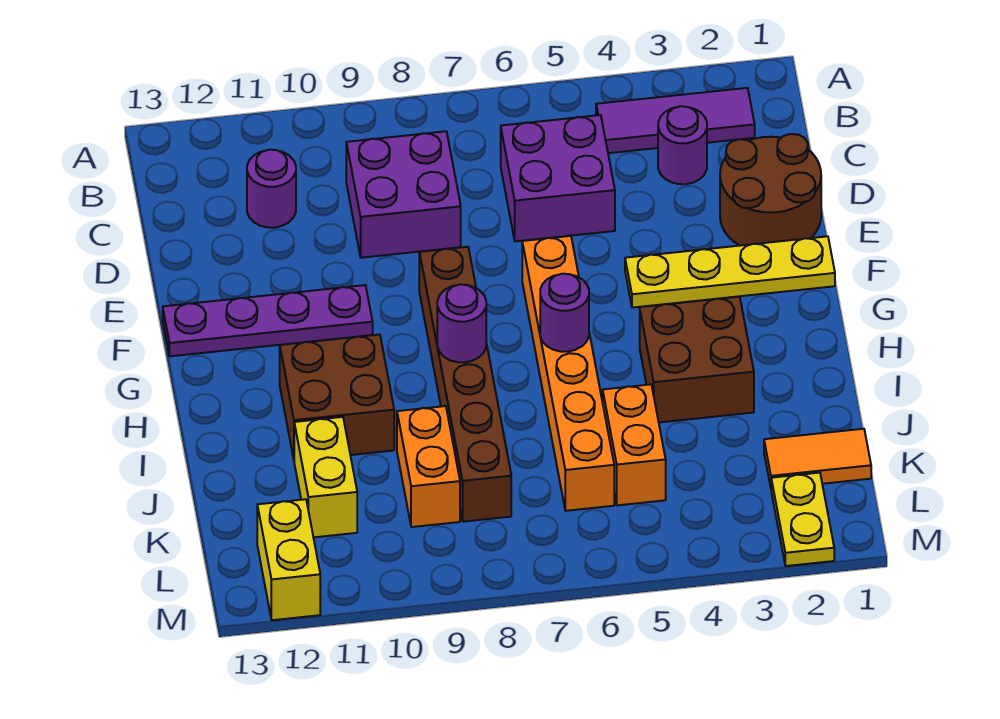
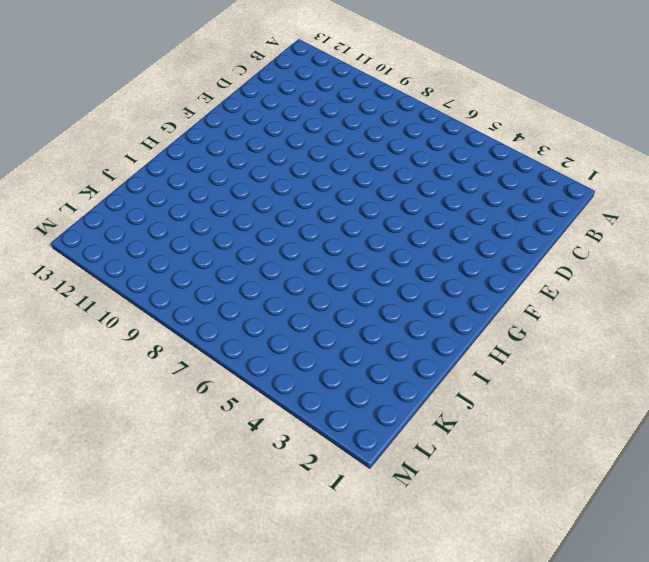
none -> purple tile B2:B4 level 1
none -> purple round brick C3 level 1
none -> purple brick C5:D6 level 1

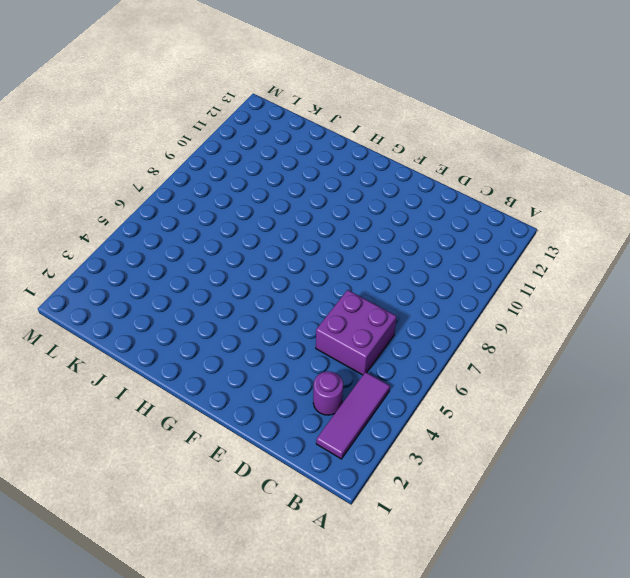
none -> purple brick C8:D9 level 1
none -> purple round brick C11 level 1
none -> brown round brick D1:E2 level 1

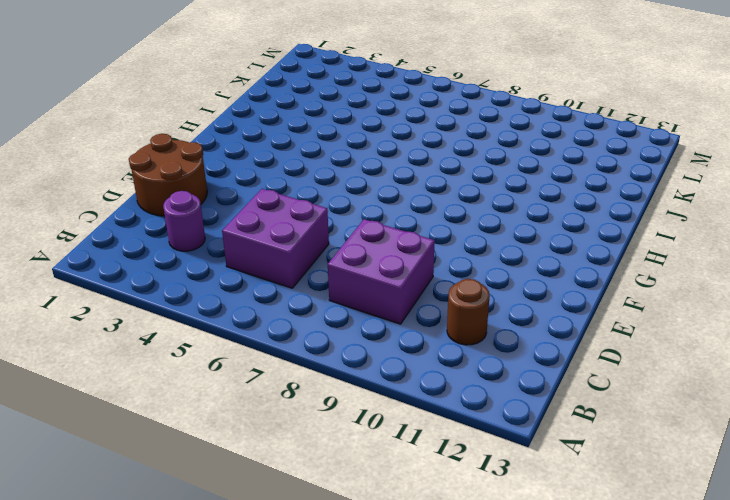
brown round brick C11 level 1 -> purple round brick C11 level 1
none -> purple tile B2:B4 level 1
none -> yellow plate F1:F4 level 1
none -> orange brick F6:K6 level 1

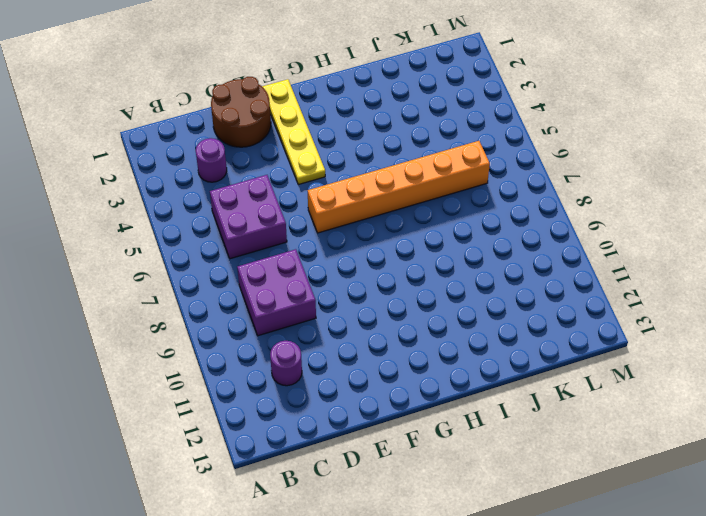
none -> purple tile B2:B4 level 1
none -> brown brick F8:K8 level 1
none -> purple plate F10:F13 level 1

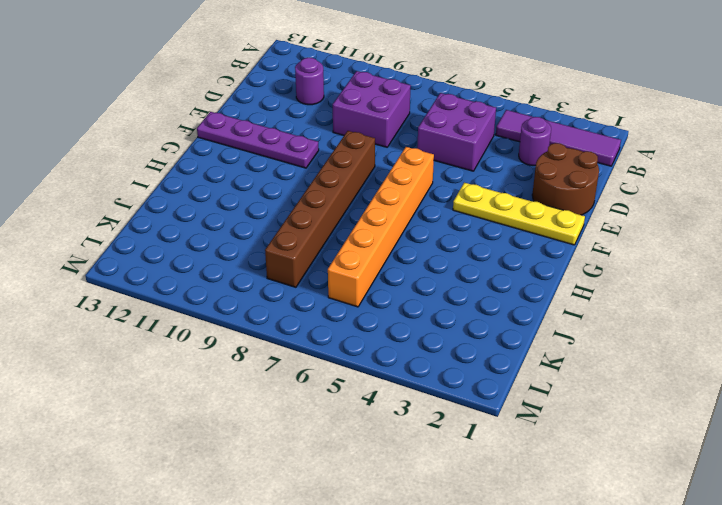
purple tile B1:B4 level 1 -> purple tile B2:B4 level 1
none -> brown brick H3:I4 level 1
none -> brown brick H10:I11 level 1
none -> orange brick J5:K5 level 1

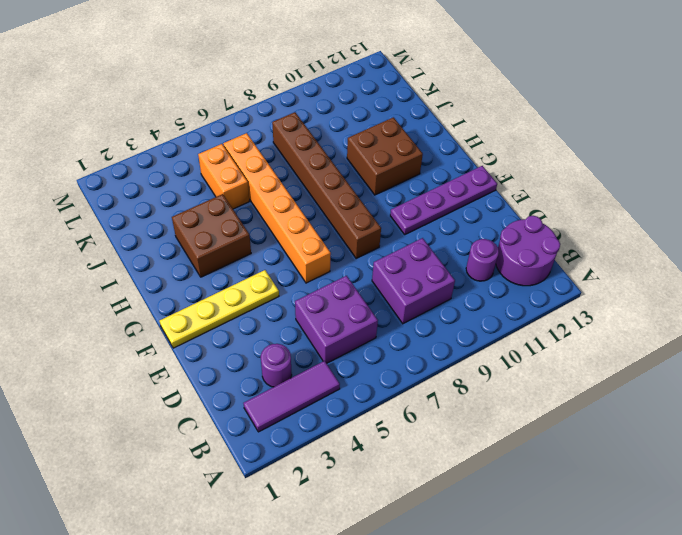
purple round brick B12:C13 level 1 -> none
none -> brown round brick D1:E2 level 1
none -> orange brick J9:K9 level 1
none -> yellow brick J11:K11 level 1

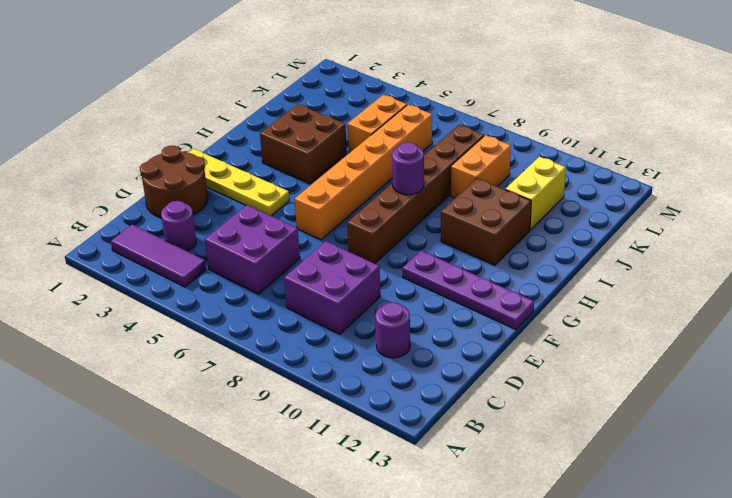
none -> orange tile K1:K2 level 1
none -> yellow plate L2:M2 level 1
none -> yellow brick L12:M12 level 1

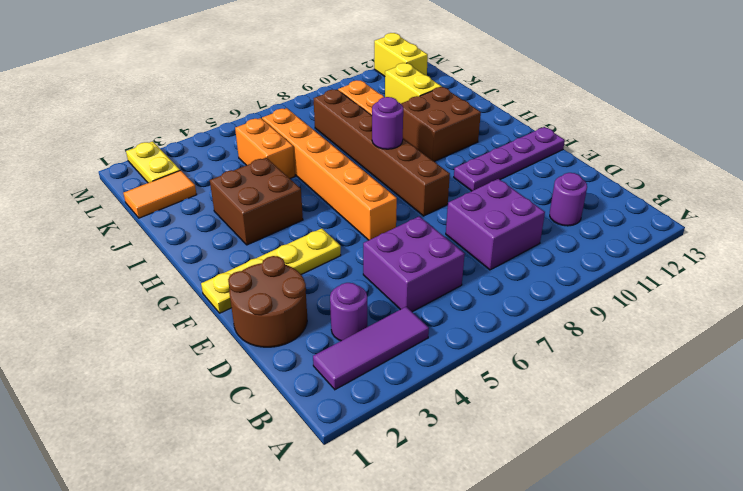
none -> purple round brick H6 level 2

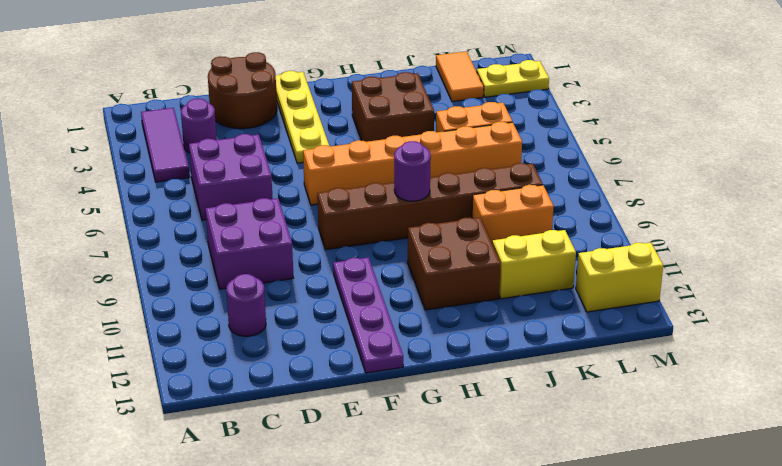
none -> purple round brick H6 level 2

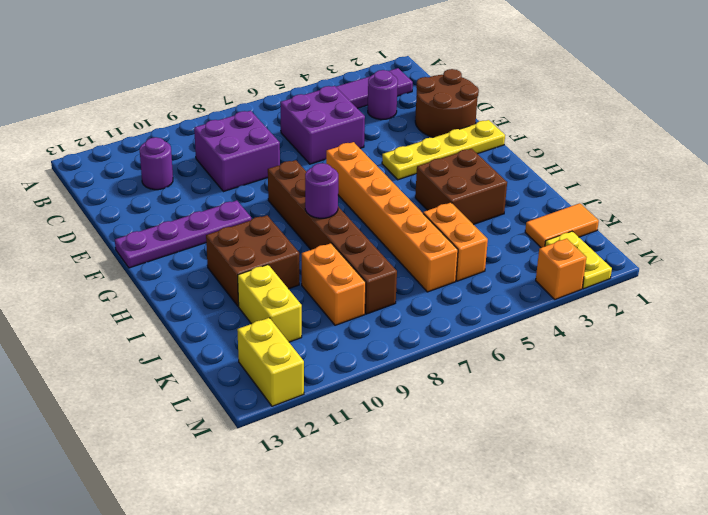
orange brick M3 level 1 -> none
none -> purple round brick H6 level 2

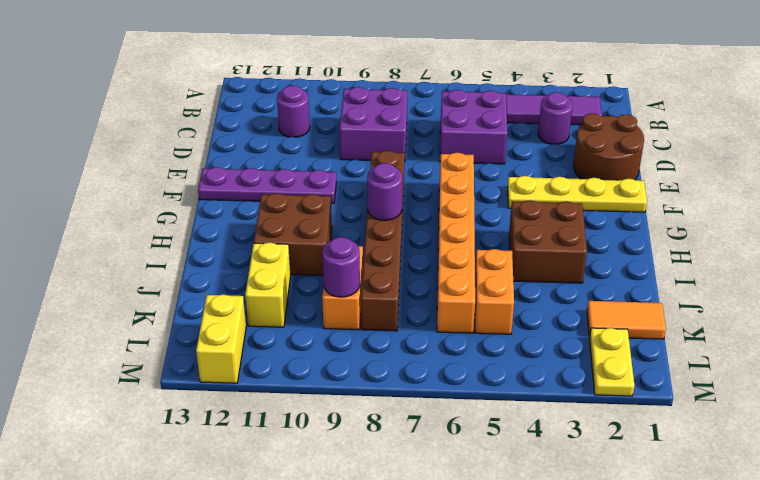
purple round brick K9 level 2 -> purple round brick H6 level 2

